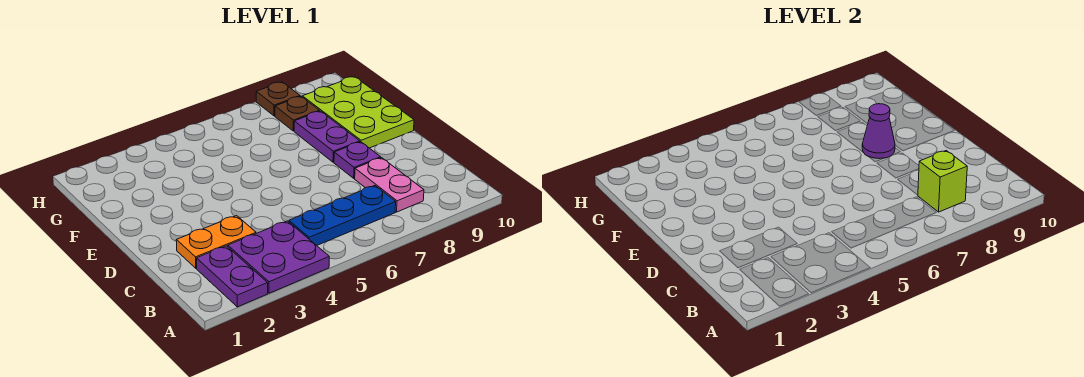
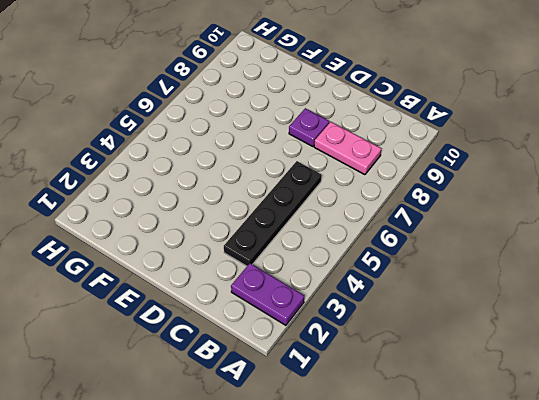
black plate C3:C6 level 1 -> orange plate C2:C3 level 1
none -> purple plate A3:B4 level 1
none -> blue plate B5:B7 level 1
none -> purple plate E8:F8 level 1

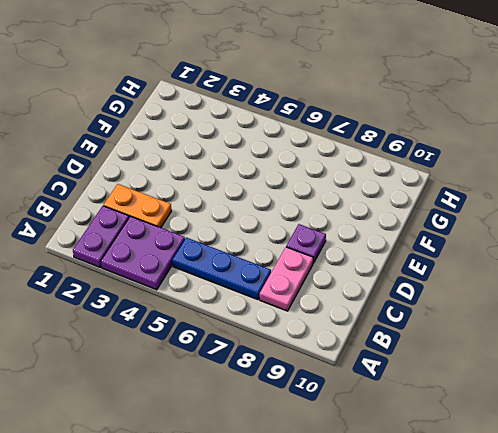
none -> purple plate E8:F8 level 1
none -> lime plate E9:G10 level 1
none -> brown plate G8 level 1

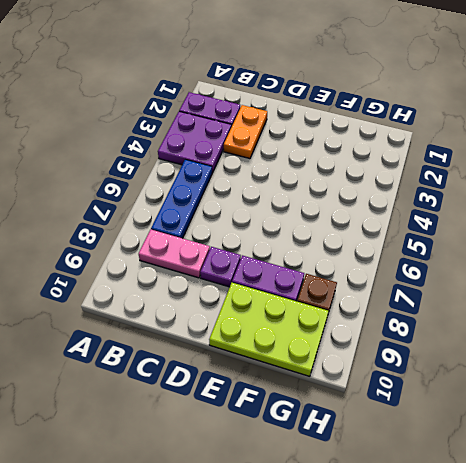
none -> brown plate H8 level 1
none -> lime brick B8 level 2
none -> purple cone E8 level 2

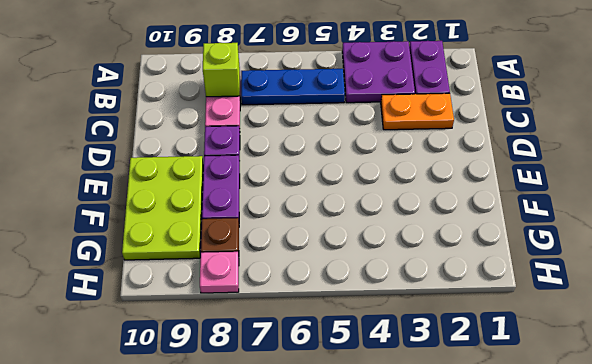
pink plate H8 level 1 -> brown plate H8 level 1
none -> purple cone E8 level 2

